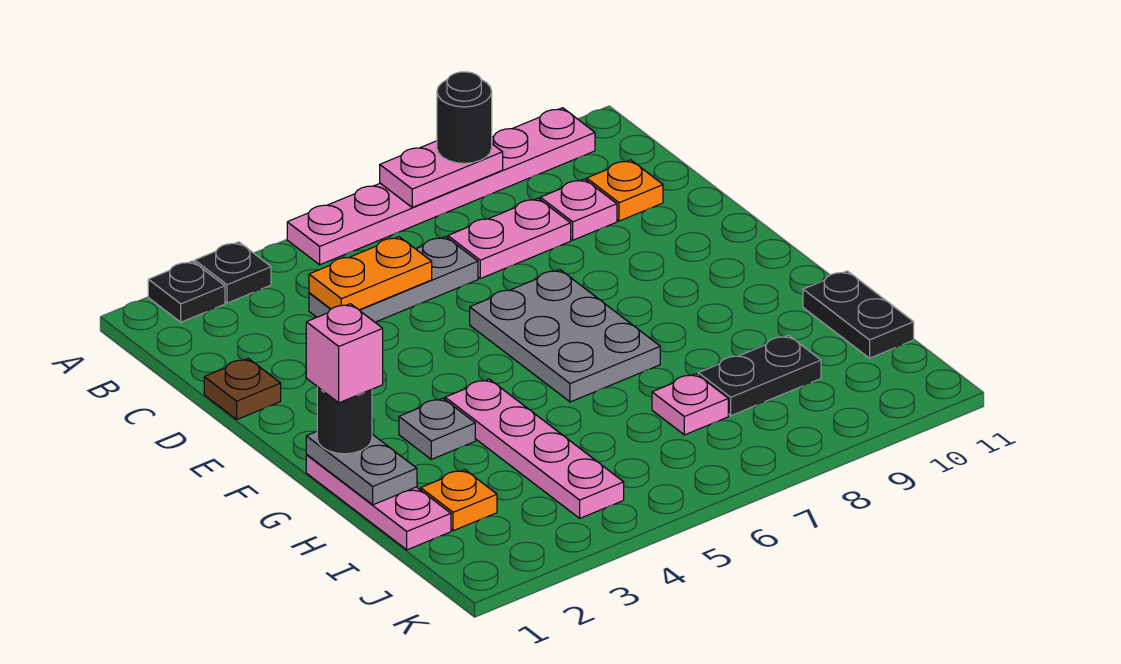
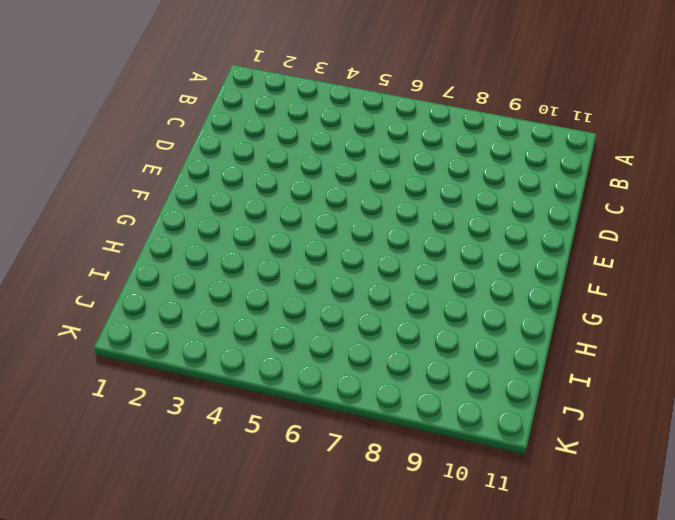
none -> black plate A2 level 1
none -> black plate A3 level 1
none -> pink plate A5:A10 level 1

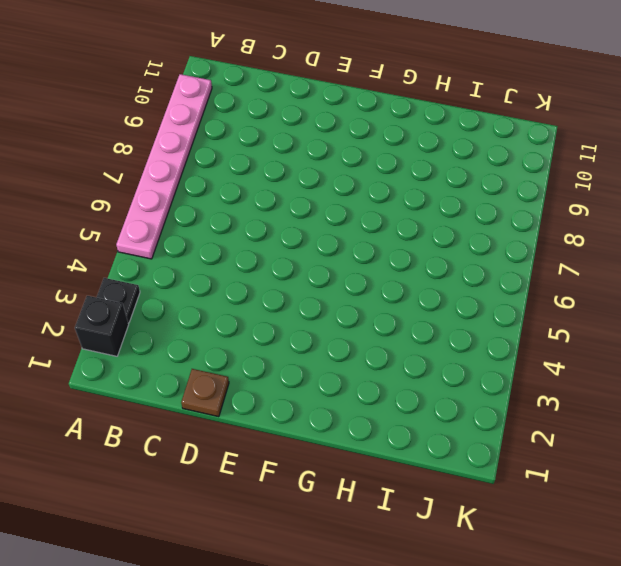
black brick A2 level 1 -> black plate A2 level 1
none -> grey plate C4:C6 level 1
none -> pink plate C7:C8 level 1
none -> pink plate C9 level 1

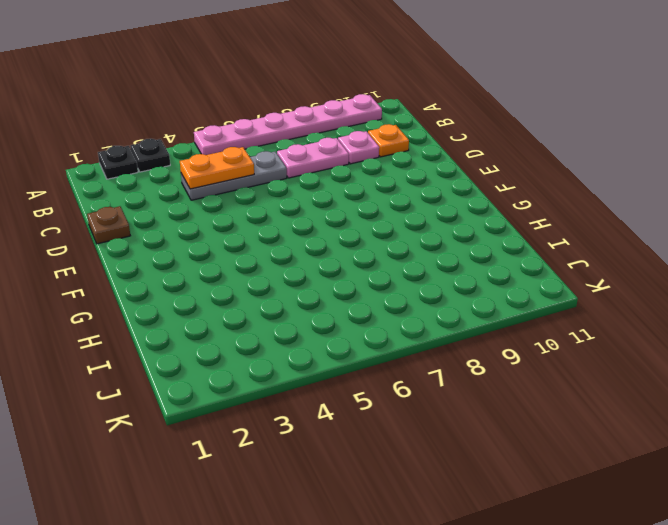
none -> grey plate E6:G7 level 1
none -> pink plate G1:I1 level 1
none -> grey plate G3 level 1

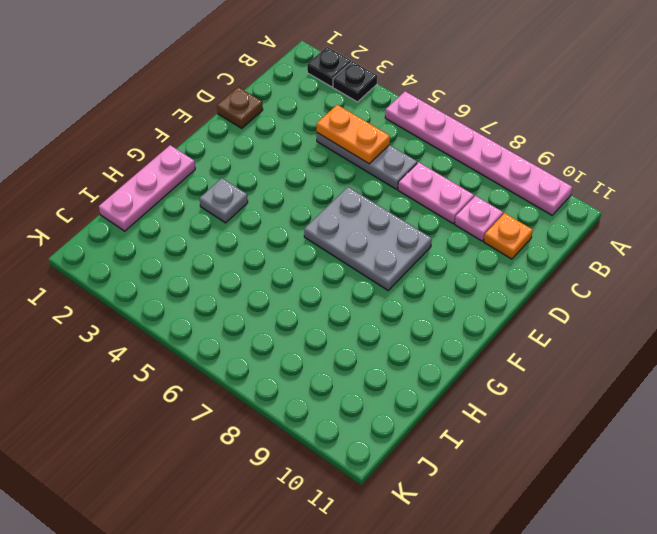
grey plate E6:F8 level 1 -> grey plate E6:G7 level 1
none -> pink plate G4:J4 level 1
none -> black plate H11:I11 level 1
none -> orange plate I2 level 1

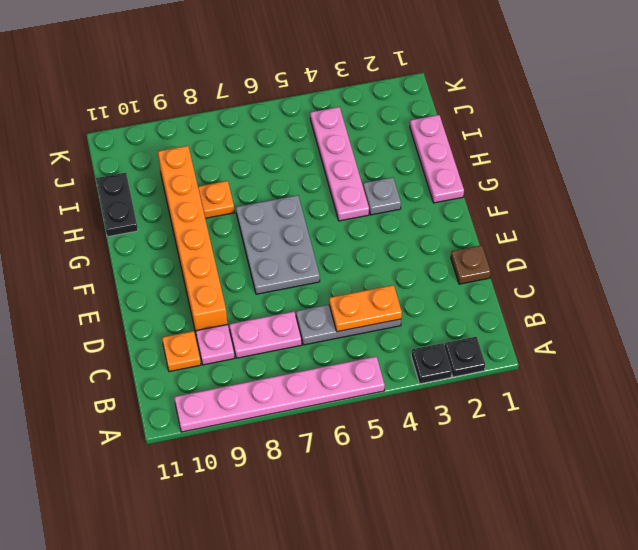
orange brick D9:I9 level 1 -> black plate I8:I9 level 1
orange plate H8 level 1 -> orange plate I2 level 1
none -> pink plate I7 level 1
none -> pink plate A7:A8 level 2
none -> grey plate G1:H1 level 2

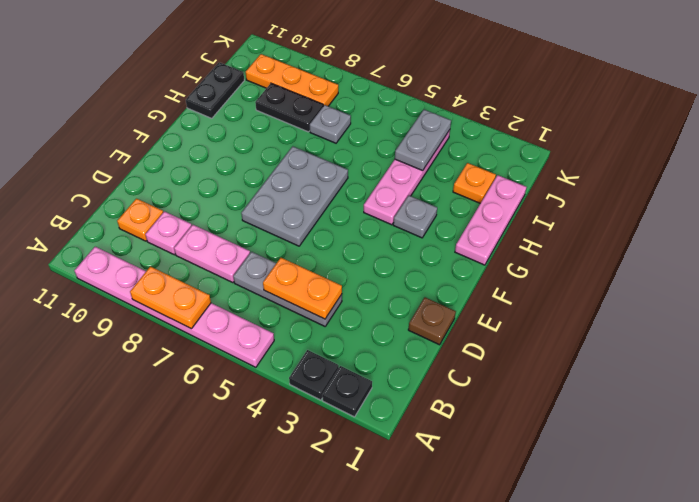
orange plate A7:A8 level 2 -> pink plate A7:A8 level 2
grey plate I4:J4 level 2 -> grey plate G1:H1 level 2
grey plate I7 level 1 -> pink plate I7 level 1
orange plate J8:J10 level 1 -> none
none -> black round brick A8 level 3
none -> black round brick G1 level 3
none -> pink brick G1 level 4

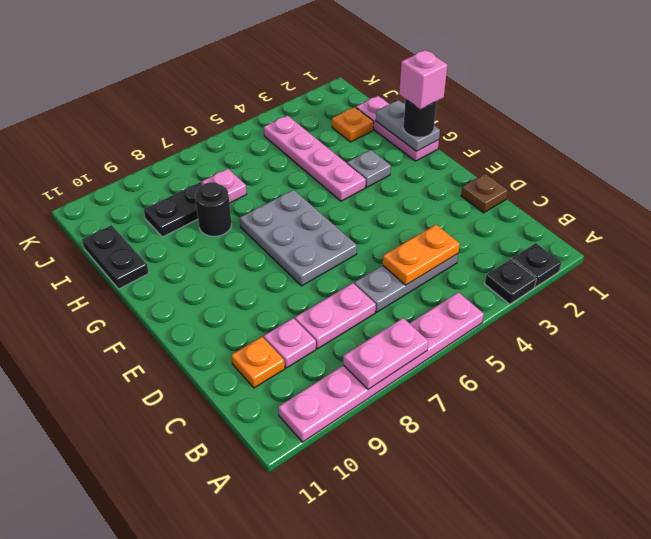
black round brick H8 level 1 -> black round brick A8 level 3

